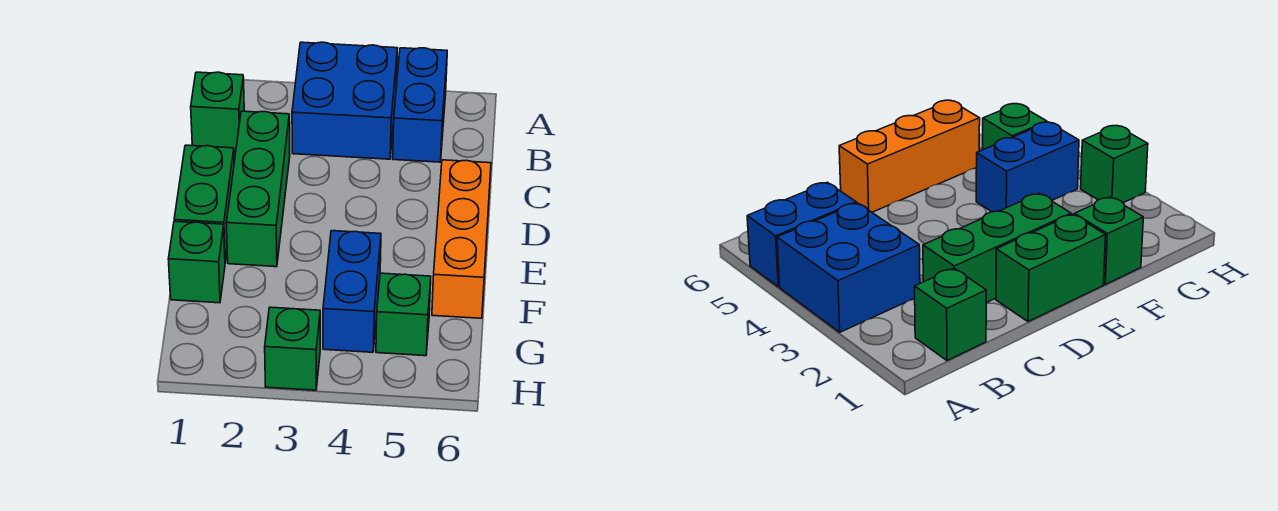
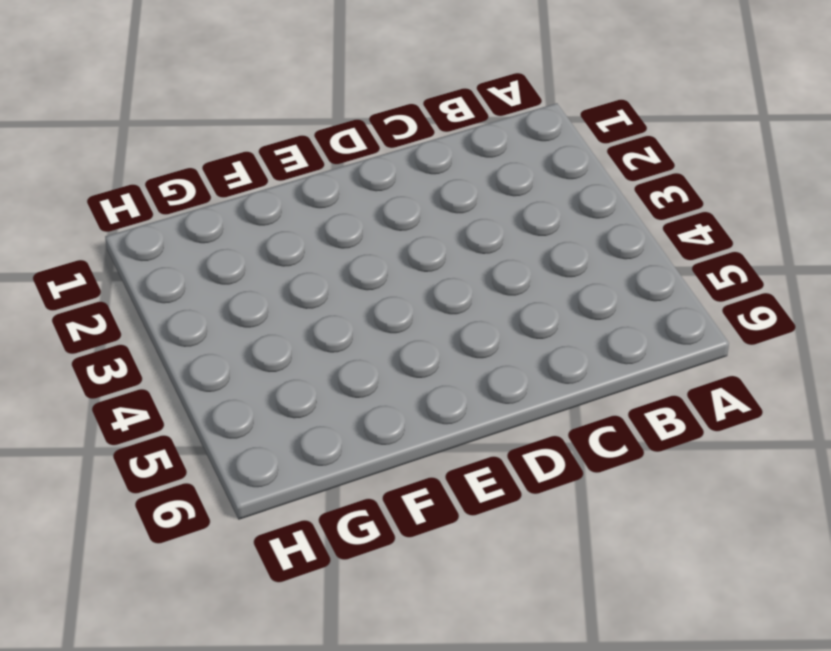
none -> blue brick A3:B4 level 1
none -> blue brick A5:B5 level 1

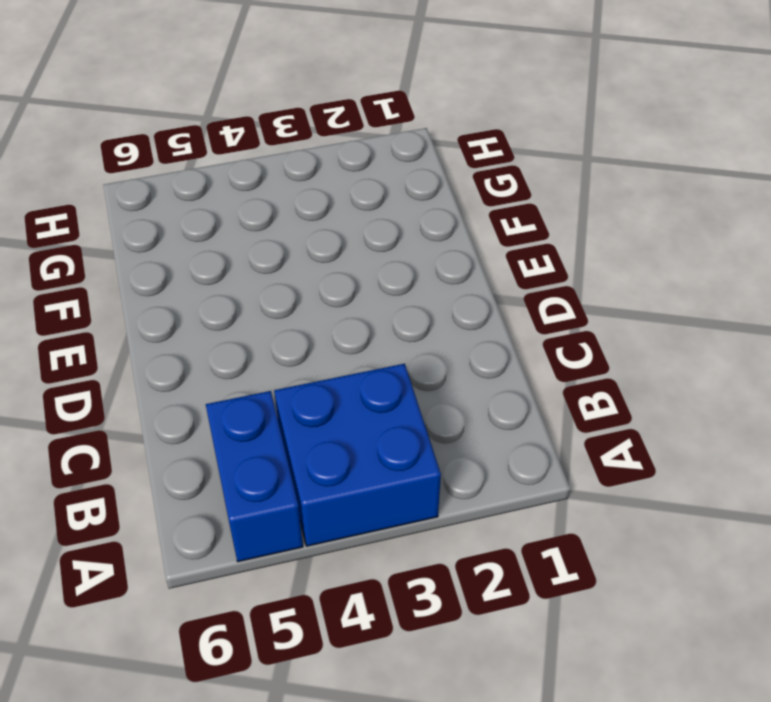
none -> green brick B1 level 1
none -> green brick C2:E2 level 1

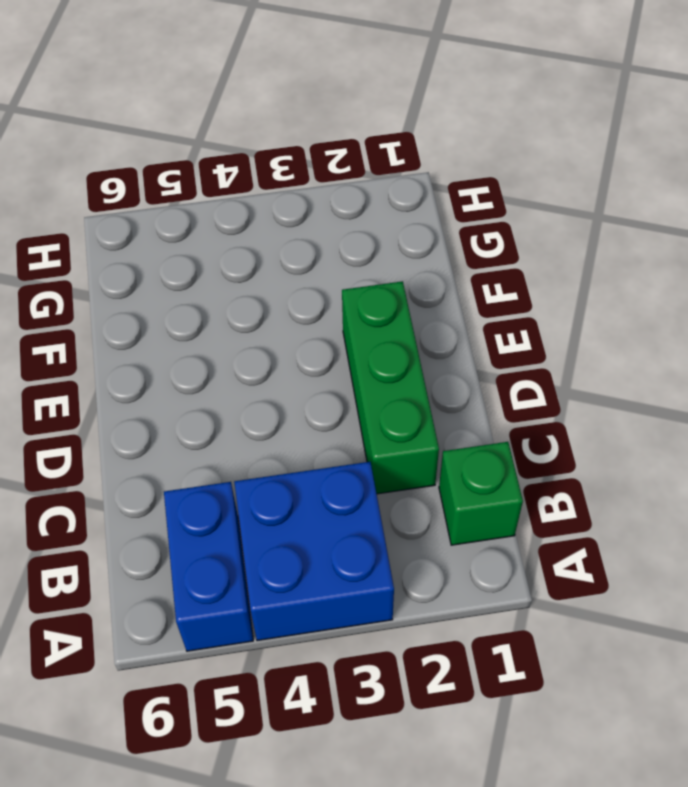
none -> green brick D1:E1 level 1
none -> orange brick D6:F6 level 1

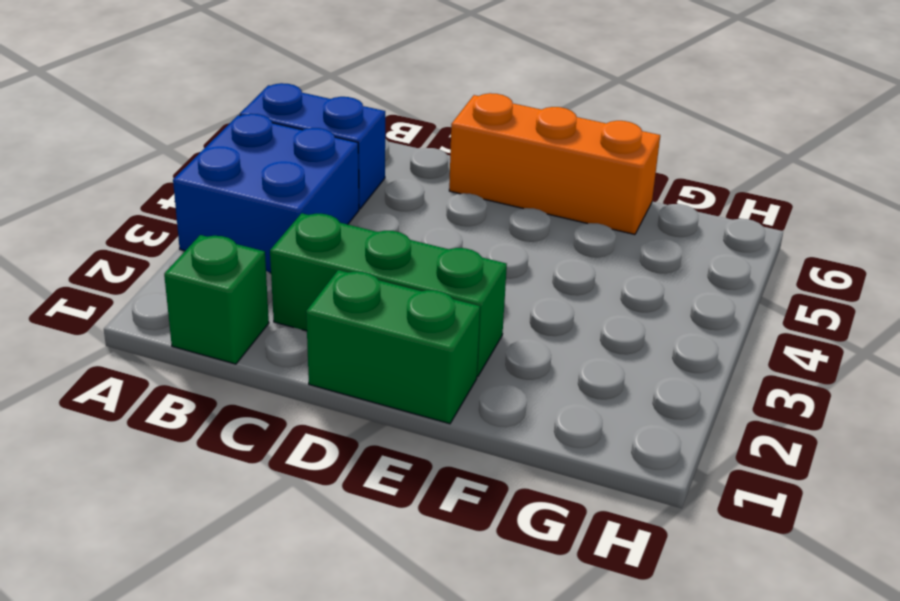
none -> green brick F1 level 1
none -> blue brick F4:G4 level 1

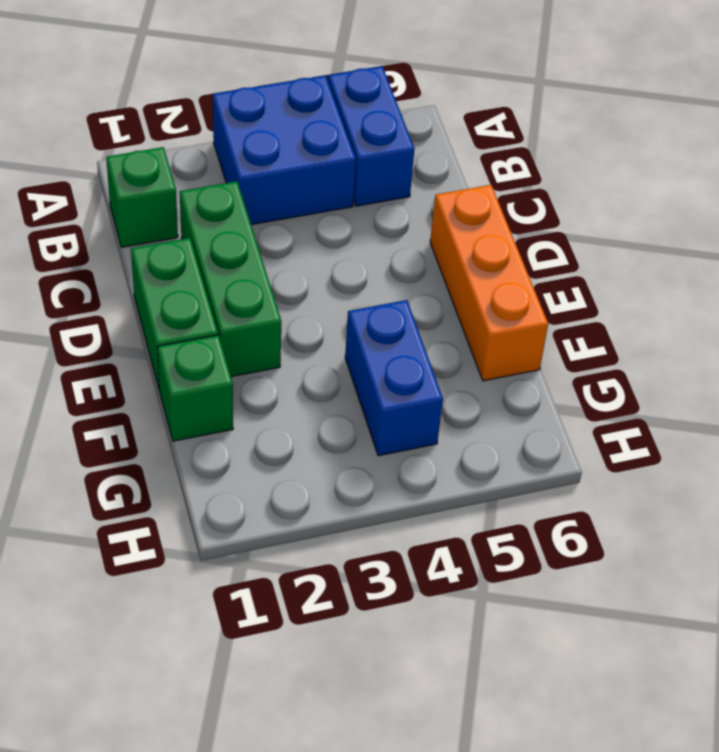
none -> green brick G5 level 1
none -> green brick H3 level 1

